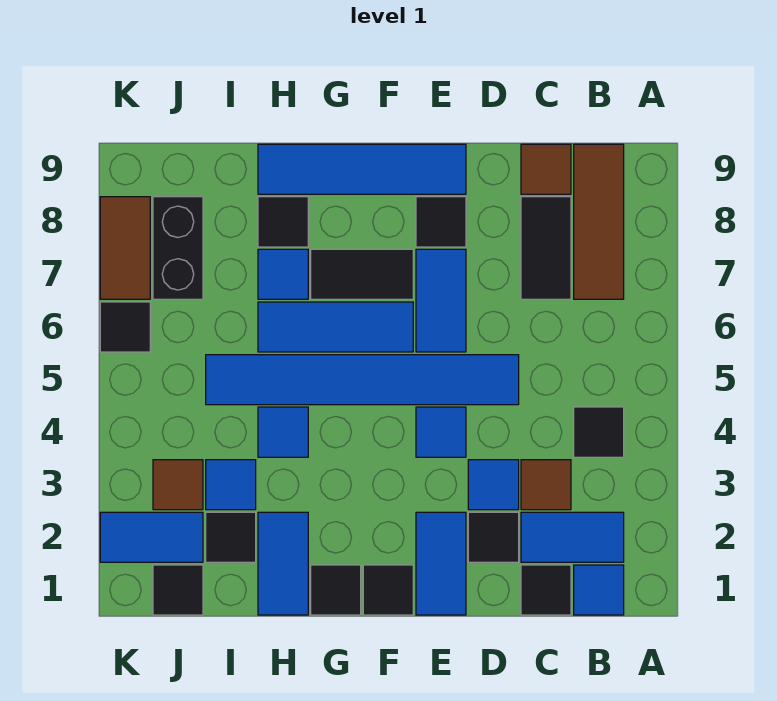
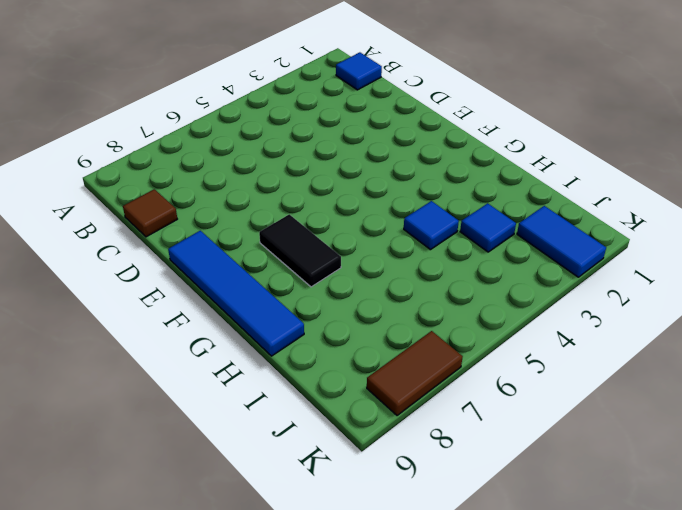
none -> blue tile B2:C2 level 1
none -> black tile B4 level 1
none -> brown tile B7:B9 level 1
none -> black tile C1 level 1

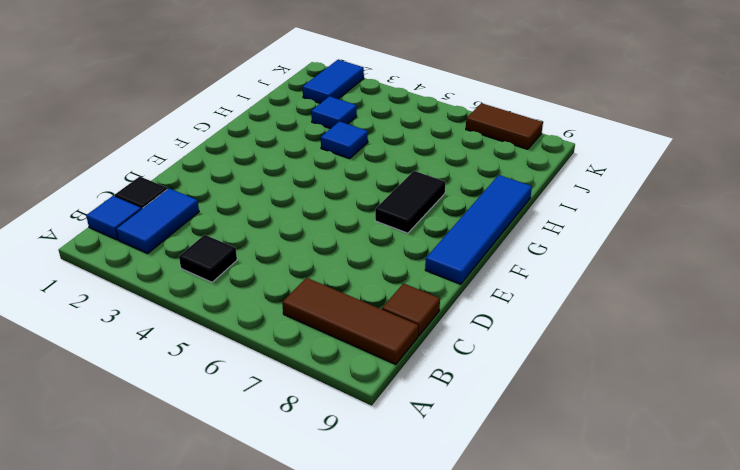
none -> brown tile C3 level 1
none -> black tile C7:C8 level 1
none -> black tile D2 level 1
none -> blue tile D3 level 1

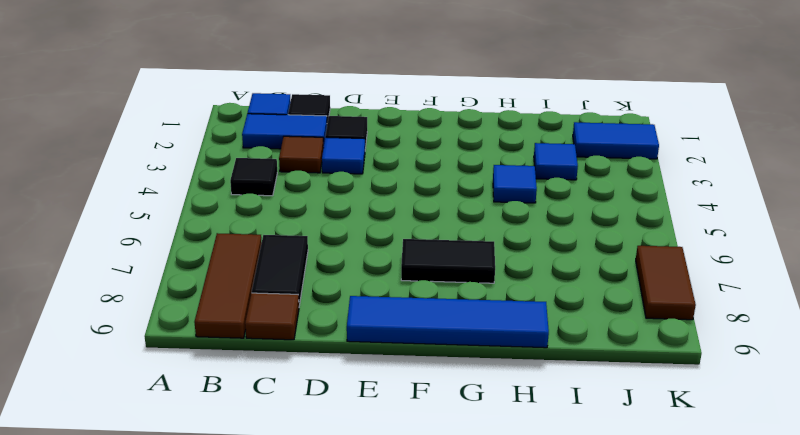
none -> blue tile D5:I5 level 1
none -> blue tile E1:E2 level 1
none -> blue tile E4 level 1
none -> blue tile E6:E7 level 1

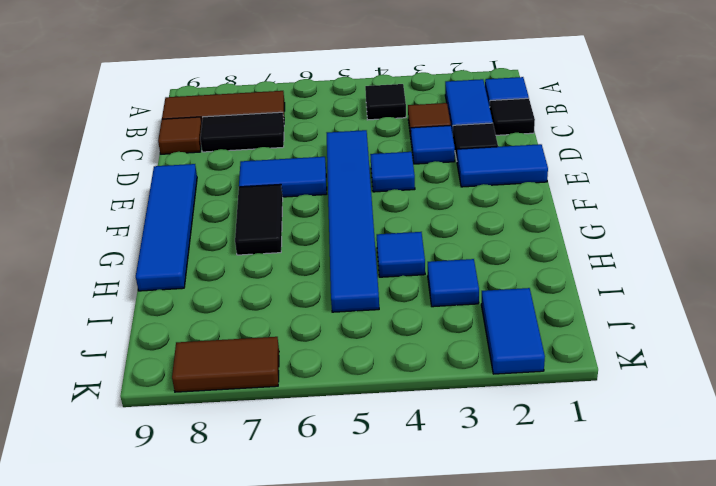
none -> black tile E8 level 1
none -> black tile F1 level 1
none -> blue tile F6:H6 level 1
none -> black tile G1 level 1

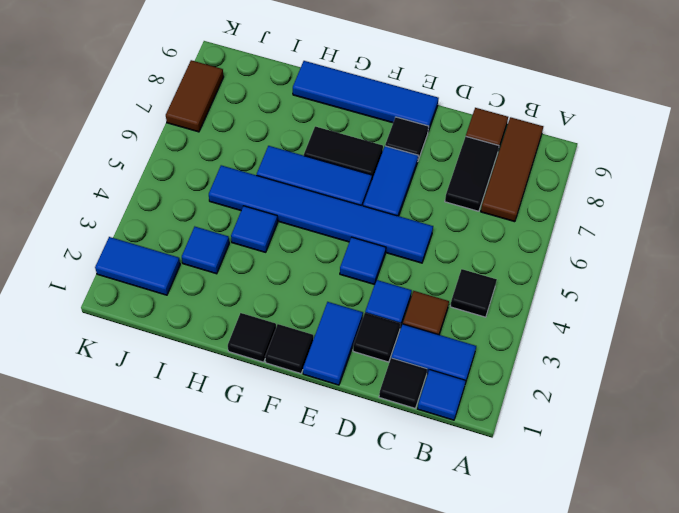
none -> blue tile H1:H2 level 1
none -> blue tile H7 level 1
none -> black tile H8 level 1
none -> black tile I2 level 1

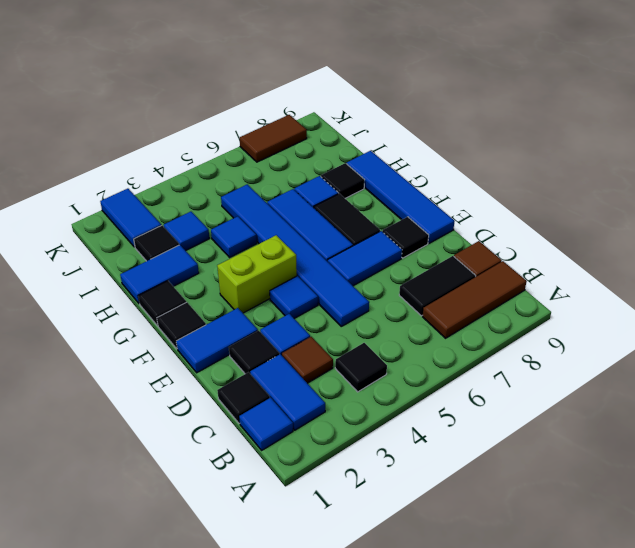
lime brick F3:F4 level 1 -> none
none -> black tile J1 level 1
none -> brown tile J3 level 1
none -> black brick J7:J8 level 1
none -> black tile K6 level 1

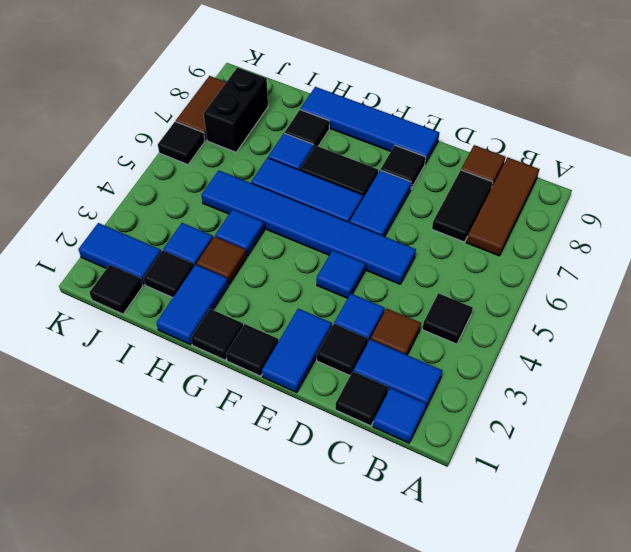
brown tile H3 level 1 -> brown tile J3 level 1

